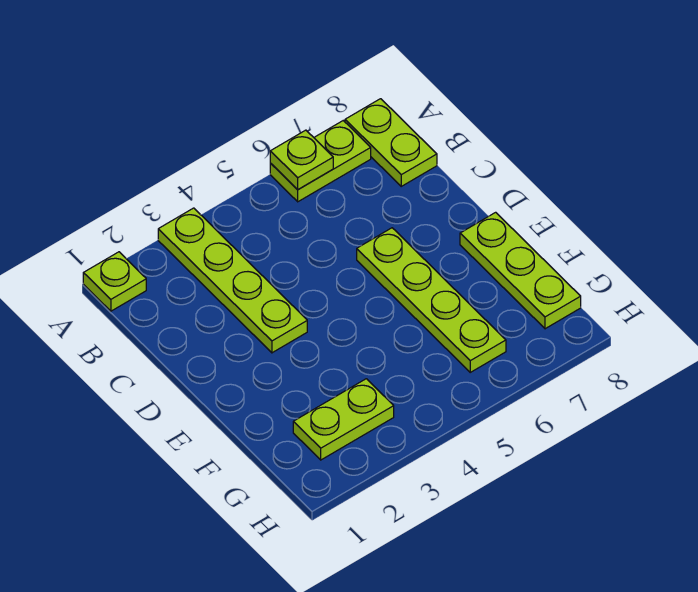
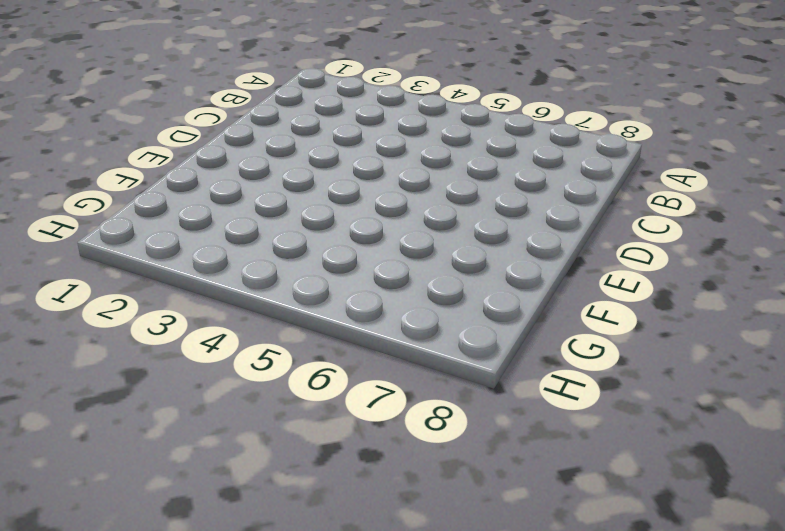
none -> lime plate A1 level 1
none -> lime plate A3:D3 level 1

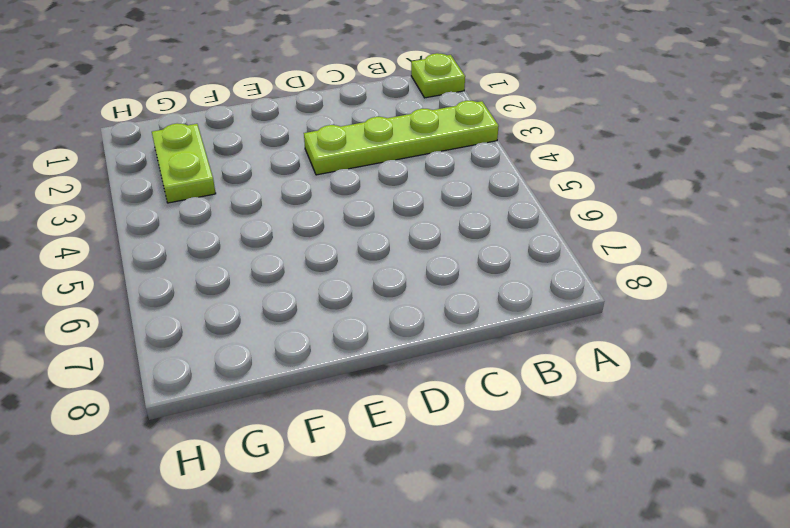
none -> lime plate A6:A7 level 1
none -> lime plate A8:B8 level 1

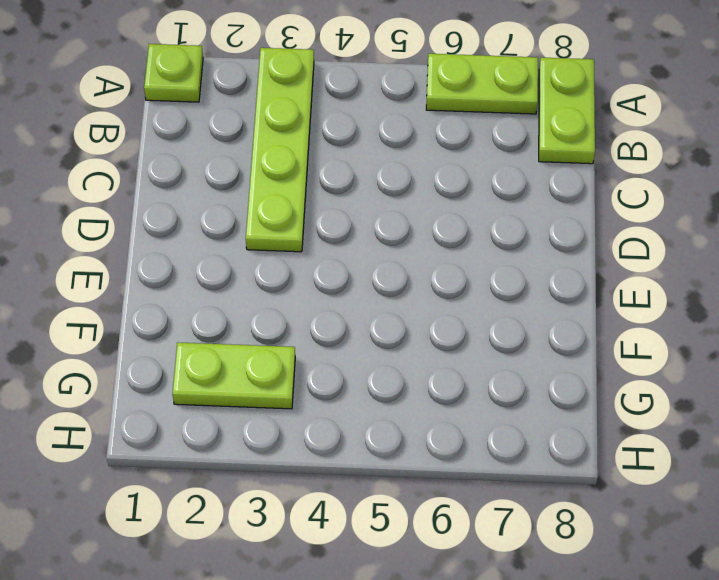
none -> lime plate D6:G6 level 1
none -> lime plate E8:G8 level 1

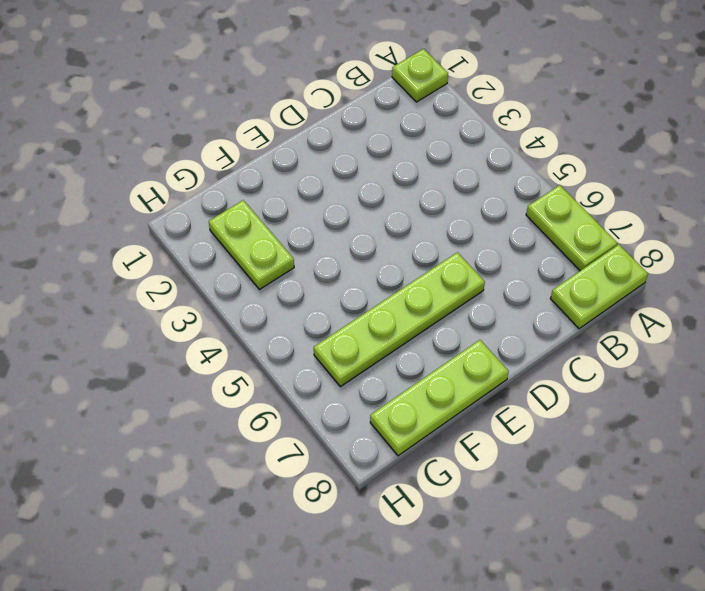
none -> lime plate A3:D3 level 1
none -> lime plate A6 level 2

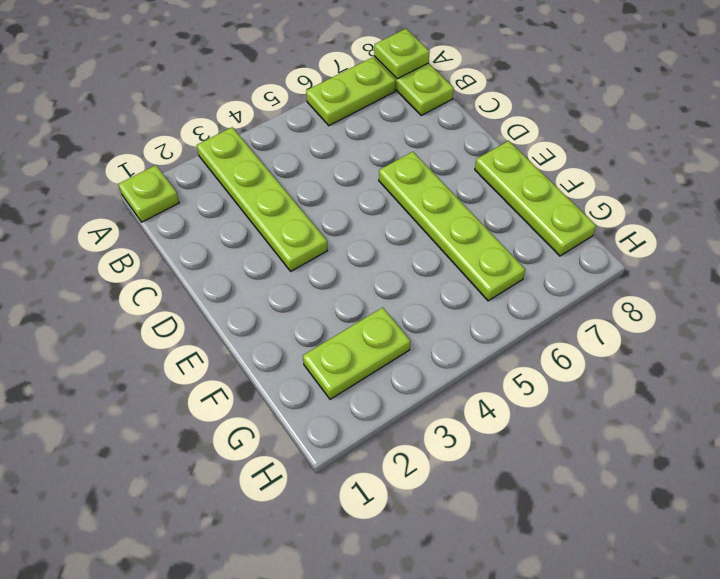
lime plate A8 level 2 -> lime plate A6 level 2

